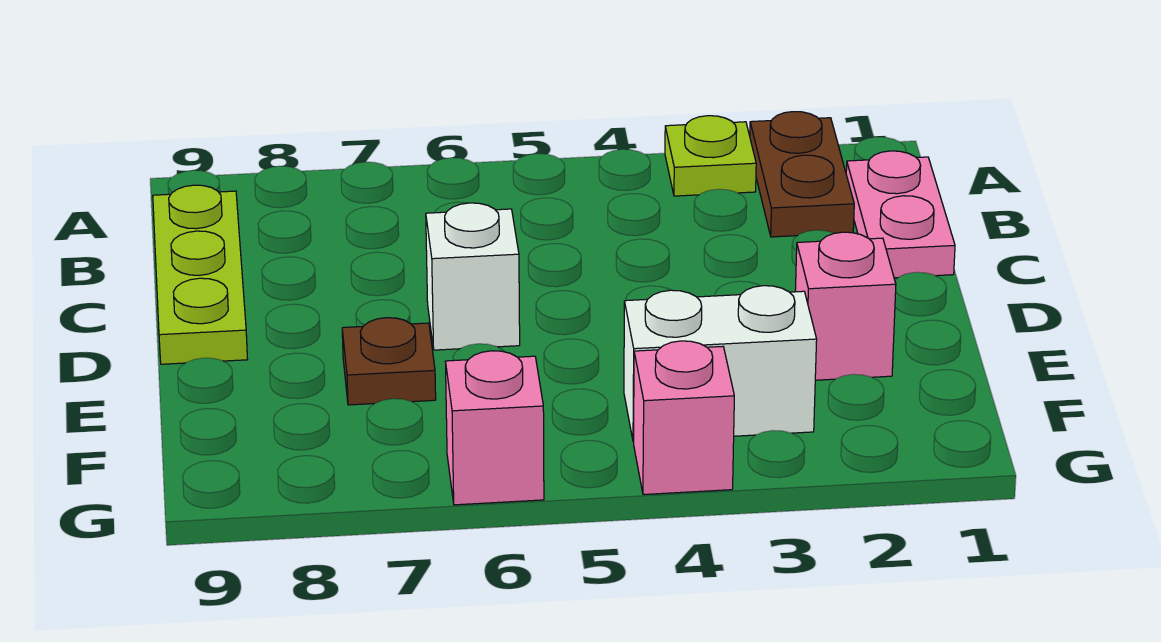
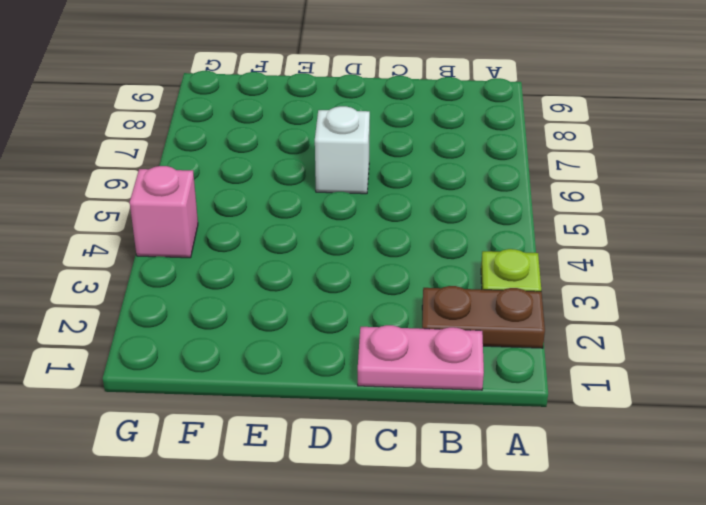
none -> lime plate B9:D9 level 1
none -> pink brick E2 level 1

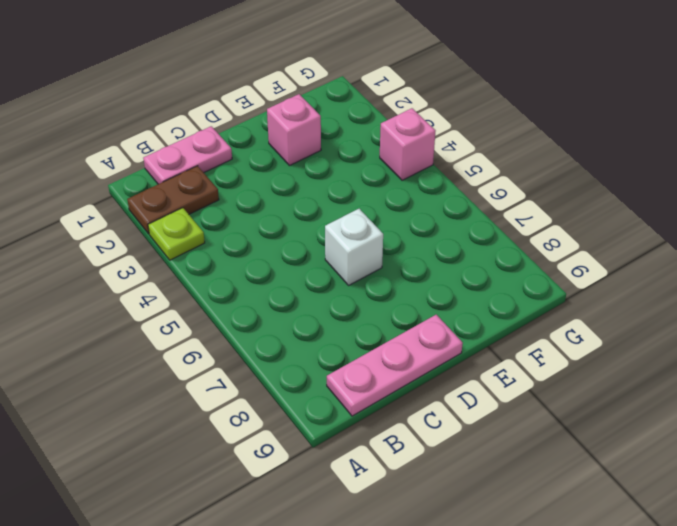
pink plate B9:D9 level 1 -> lime plate B9:D9 level 1
none -> brown plate E7 level 1
none -> white brick F3:F4 level 1

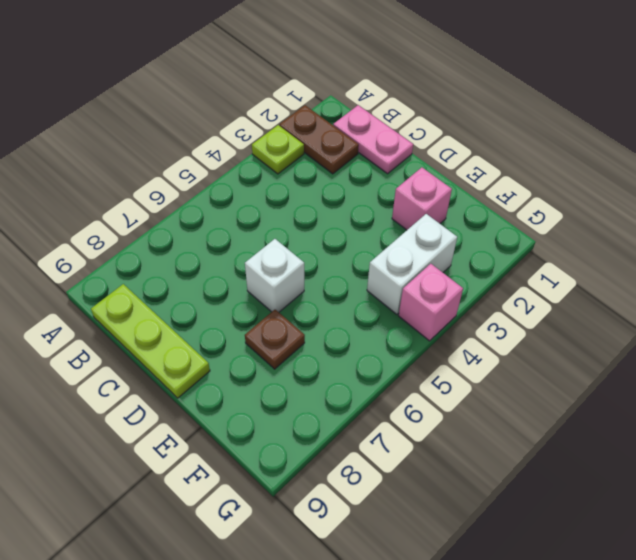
none -> pink brick G6 level 1

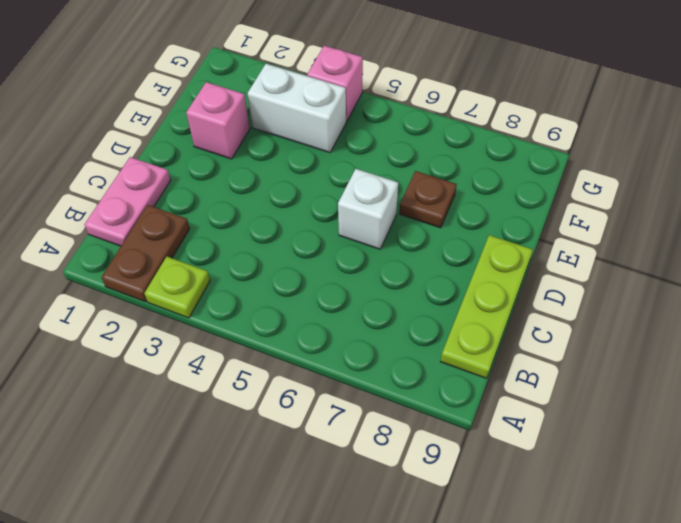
none -> pink brick G6 level 1

